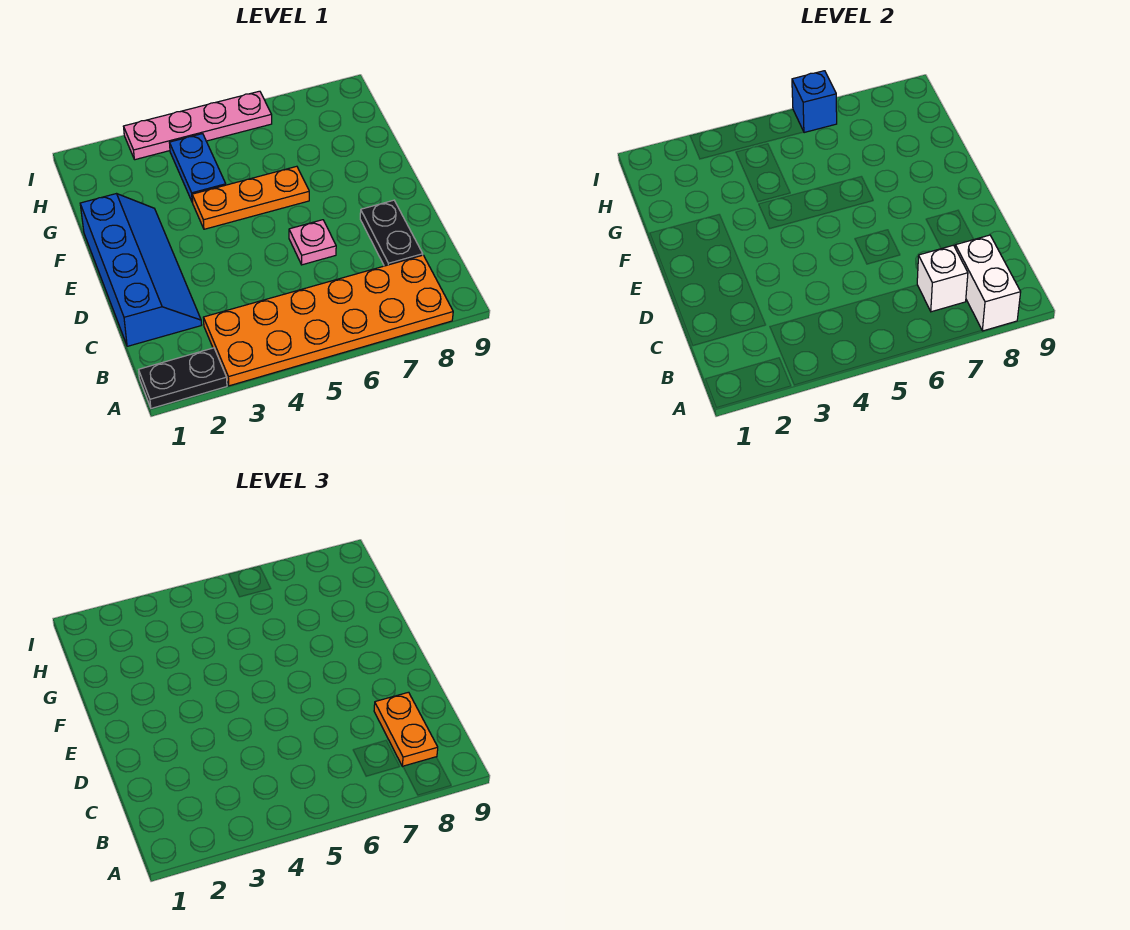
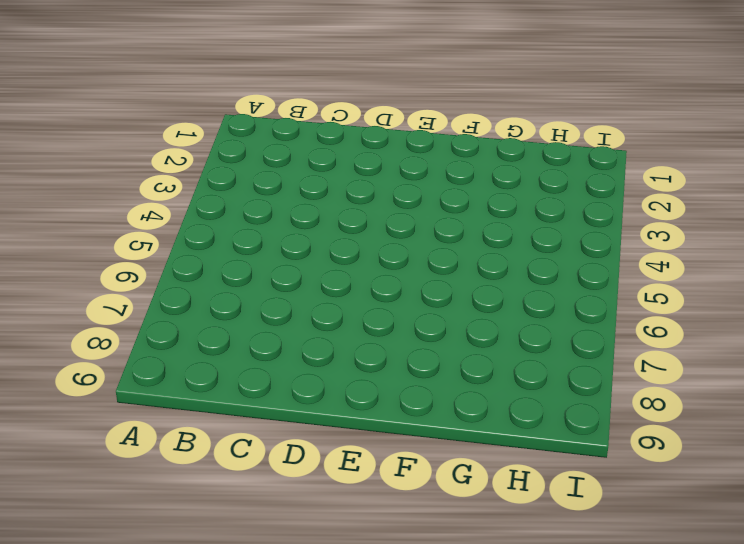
none -> black plate A1:A2 level 1
none -> orange plate A3:B8 level 1
none -> blue slope C1:F2 level 1 top 1

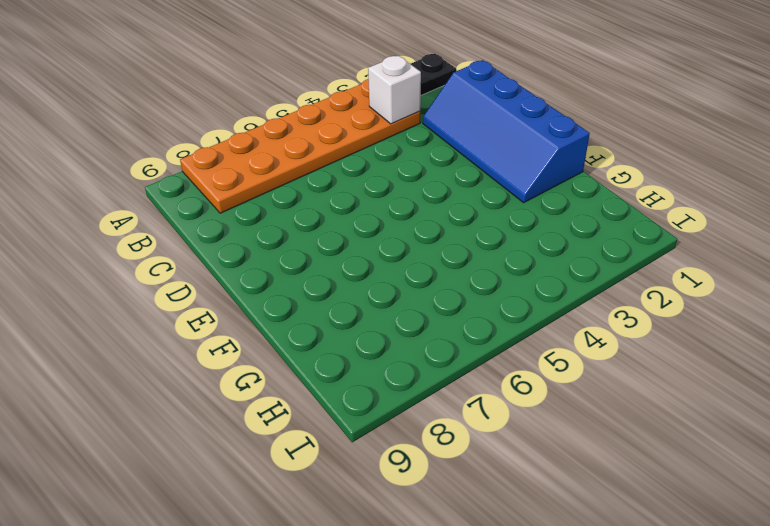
white brick B3 level 2 -> white brick B7 level 2
none -> black plate C8:D8 level 1
none -> pink plate D6 level 1
none -> orange plate F4:F6 level 1

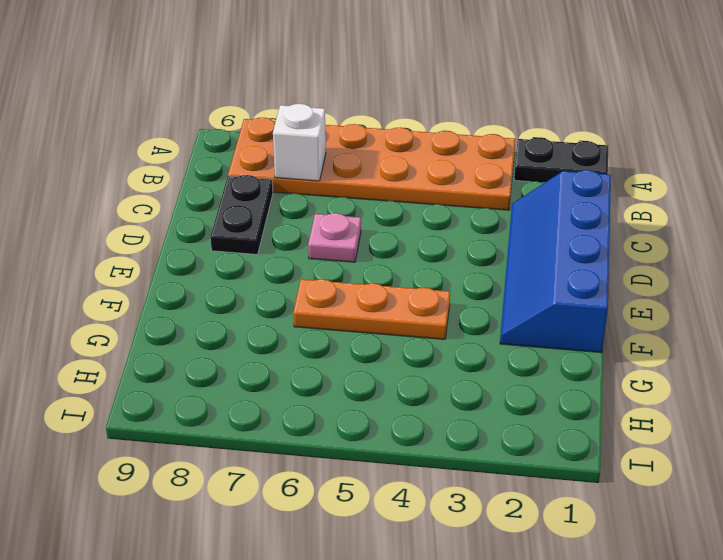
none -> blue plate G4:H4 level 1
none -> pink plate I3:I6 level 1
none -> white brick A8:B8 level 2

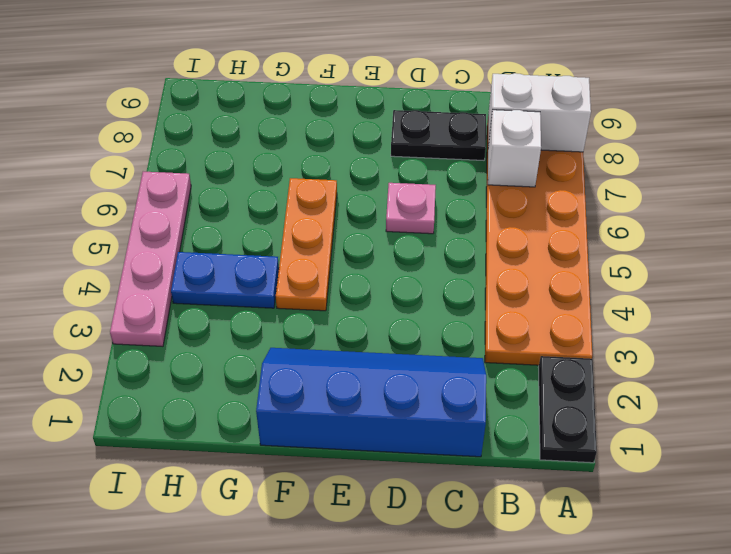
none -> blue brick I6 level 2
none -> orange plate B8:C8 level 3

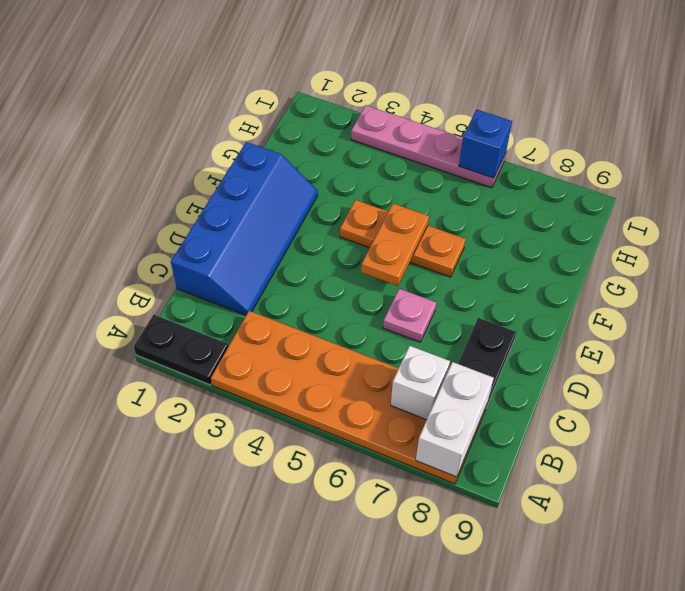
orange plate E5:F5 level 2 -> orange plate B8:C8 level 3
none -> blue plate G4:H4 level 1

